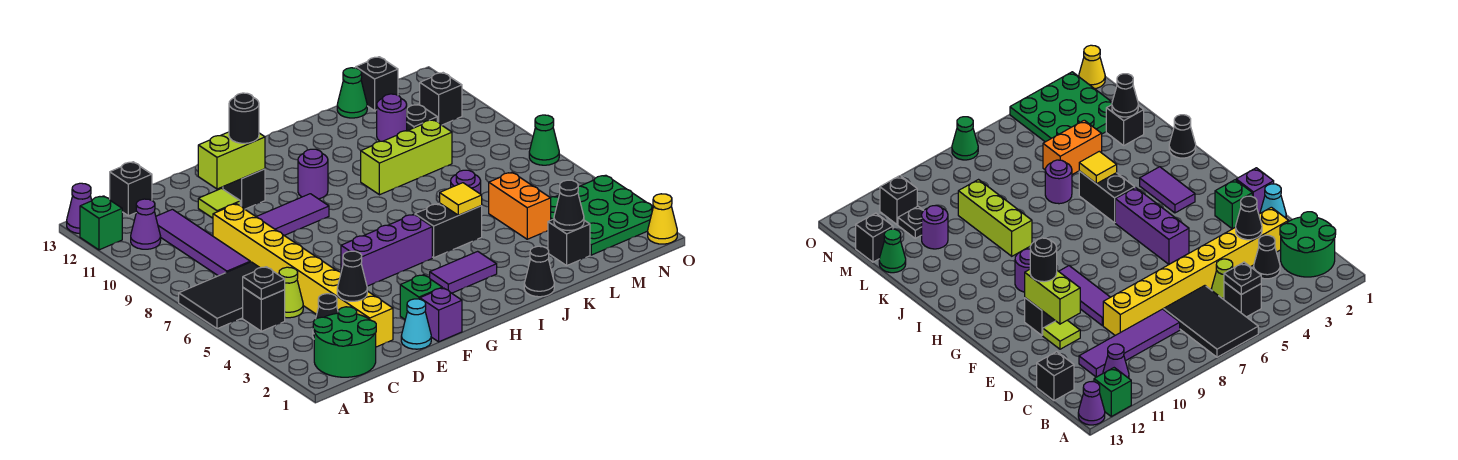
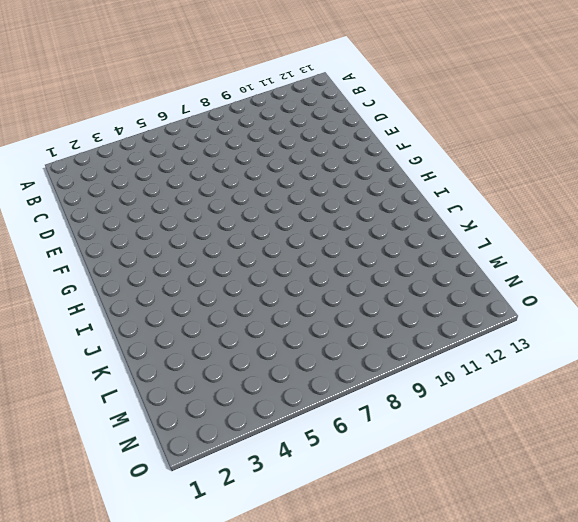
none -> black tile A6:C7 level 1
none -> green brick A12 level 1
none -> purple cone A13 level 1
none -> green round brick B1:C2 level 1

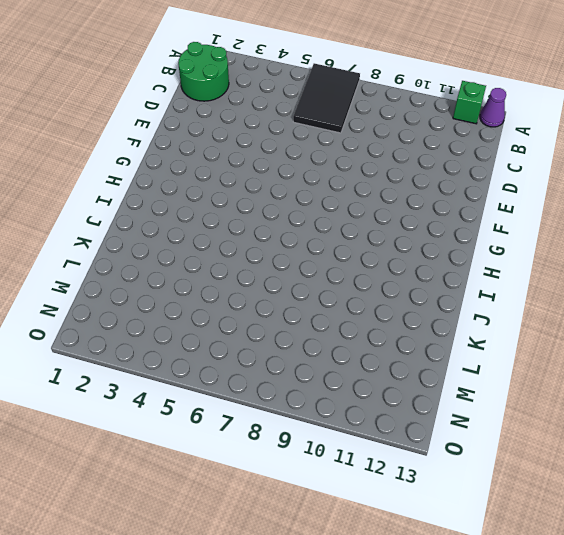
none -> black brick B5 level 1
none -> purple cone B11 level 1
none -> black cone C3 level 1
none -> lime cone C5 level 1

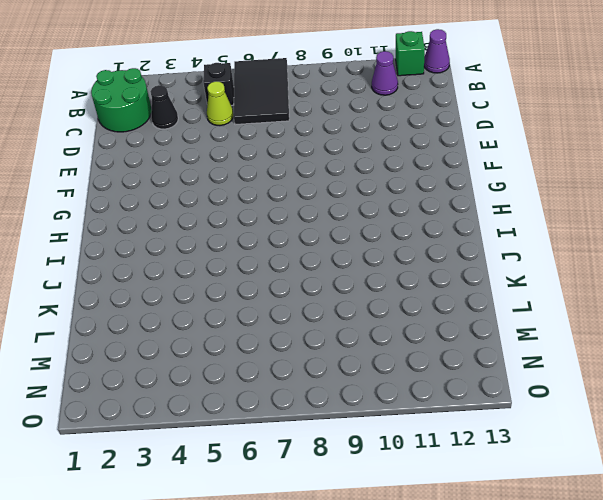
none -> purple tile C8:C11 level 1
none -> black brick C13 level 1
none -> yellow brick D2:D9 level 1
none -> cyan cone E1 level 1

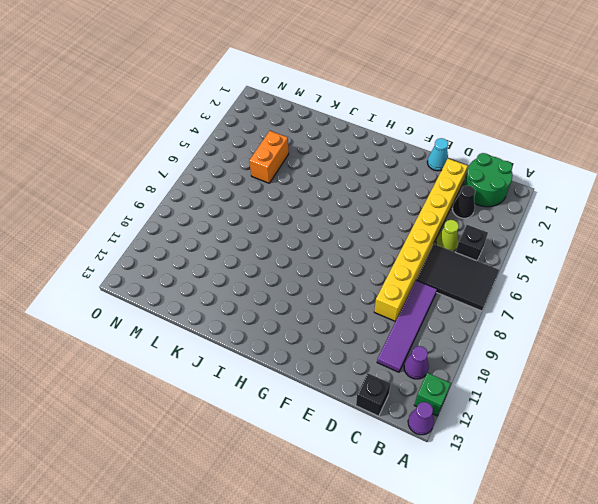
none -> purple tile E9:G9 level 1
none -> lime tile E11 level 1
none -> purple brick F1 level 1
none -> green brick F2 level 1

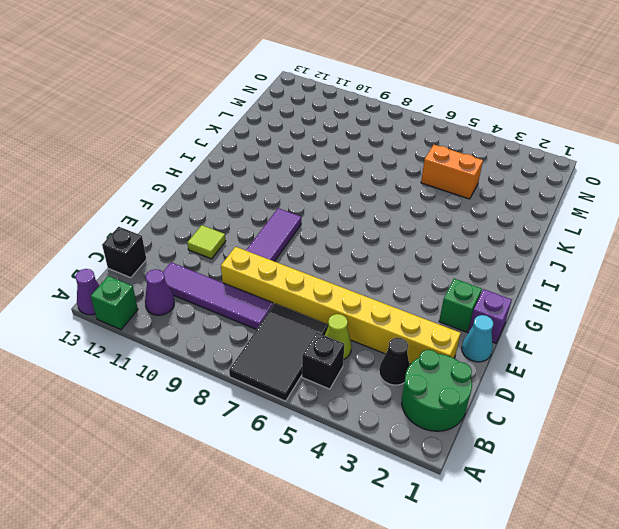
none -> purple brick F5:H5 level 1
none -> black brick F11 level 1
none -> purple tile H3:I3 level 1
none -> purple round brick H10 level 1

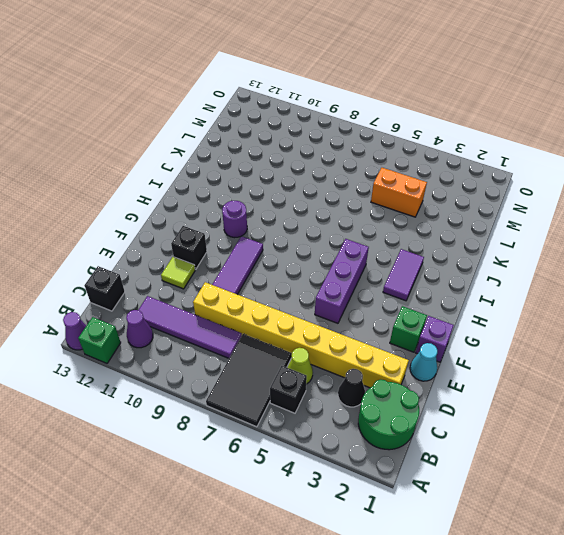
none -> black brick I5:J5 level 1
none -> black cone J1 level 1
none -> lime brick J9:L9 level 1
none -> purple round brick K6 level 1

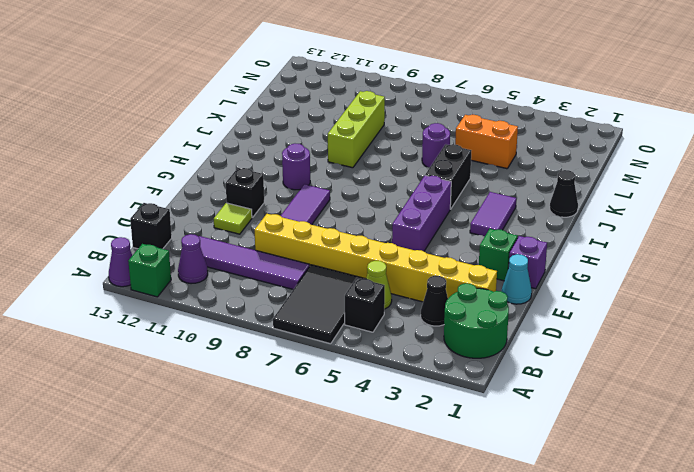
none -> black brick L2 level 1
none -> purple round brick L11 level 1
none -> green cone L13 level 1
none -> green plate M2:O4 level 1

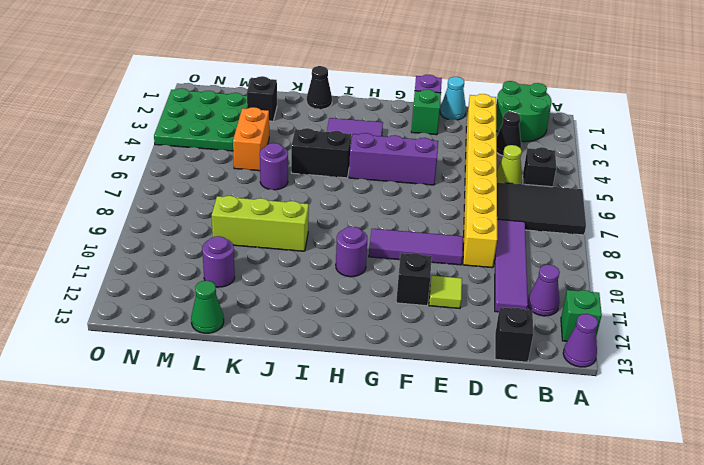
none -> black plate M11 level 1
none -> black brick M13 level 1
none -> black brick N11 level 1
none -> yellow cone O1 level 1

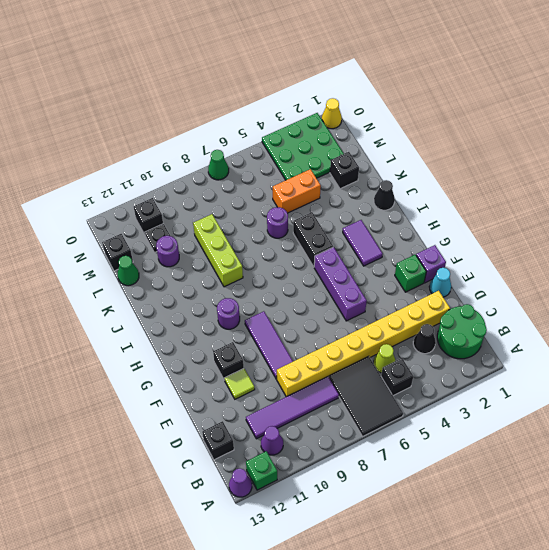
none -> black plate B5 level 2
none -> black cone D3 level 2
none -> lime brick E11:F11 level 2
none -> yellow tile J5 level 2

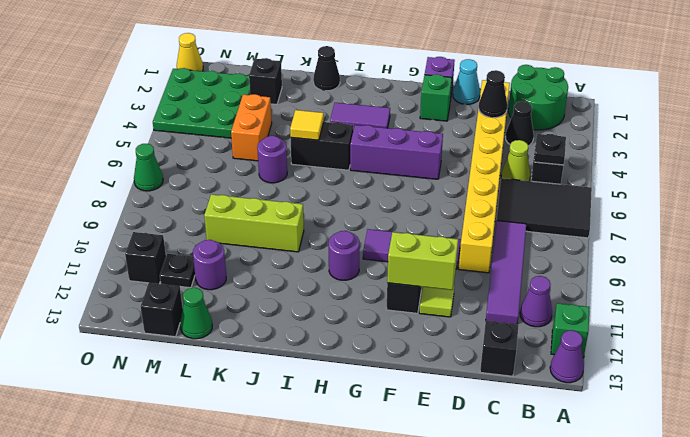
none -> black cone L2 level 2
none -> black round brick F11 level 3

